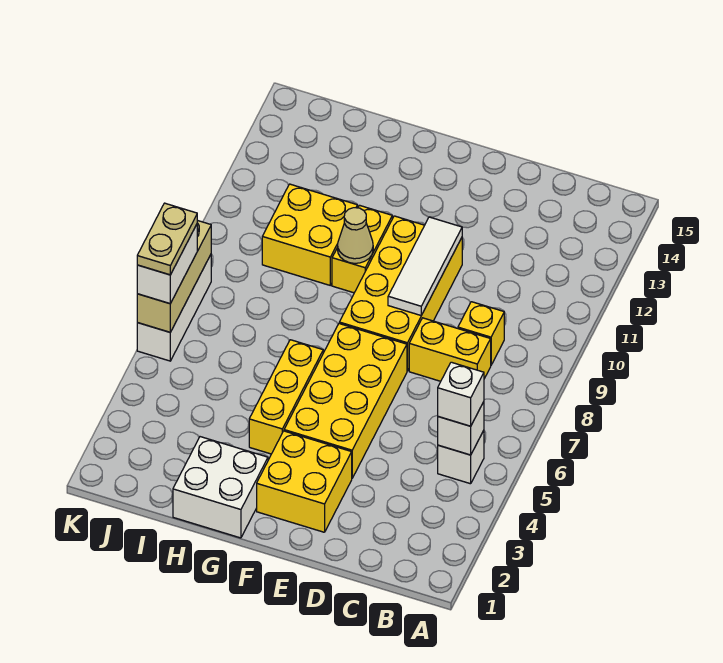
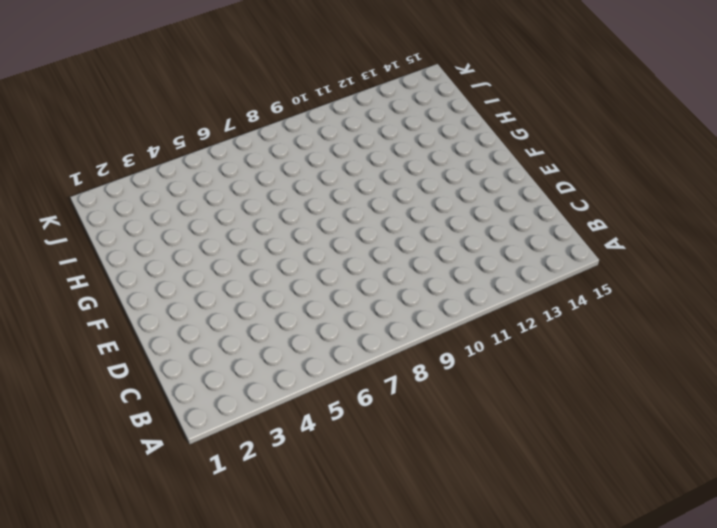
none -> white brick B5 level 1
none -> yellow brick C8:D8 level 1
none -> yellow brick C9 level 1

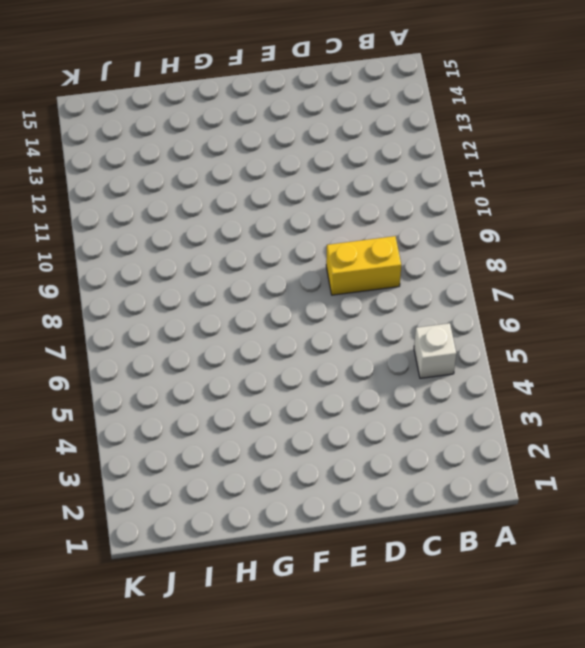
none -> yellow brick C9 level 1
none -> yellow brick E2:F3 level 1
none -> yellow brick E4:F7 level 1

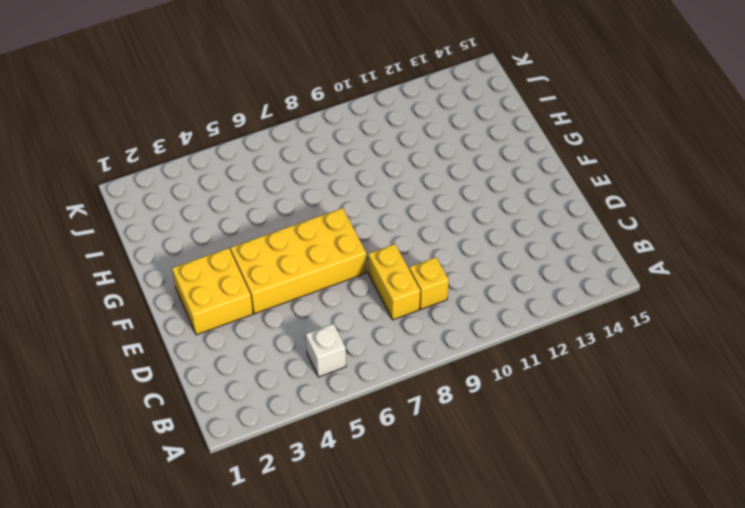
none -> yellow brick E8:F11 level 1
none -> white brick G1:H2 level 1
none -> yellow brick G4:G6 level 1

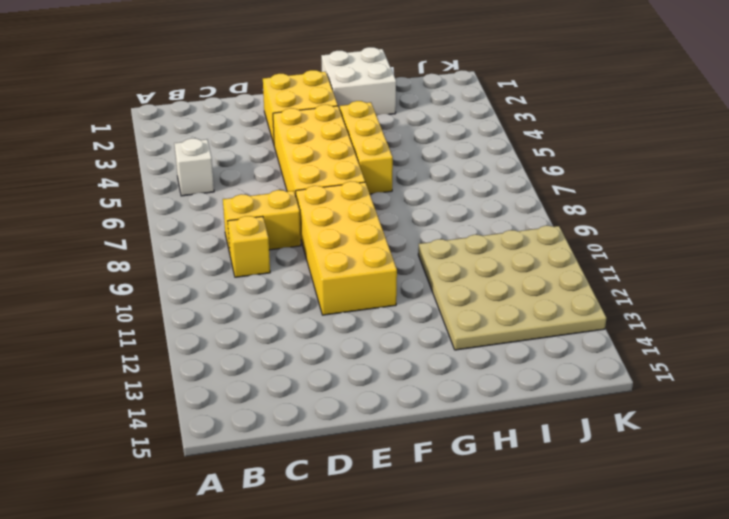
tan plate H10:K13 level 1 -> yellow brick H10:I11 level 1
none -> yellow brick G10:G11 level 1
none -> white brick K6:K8 level 1
none -> white brick B5 level 2

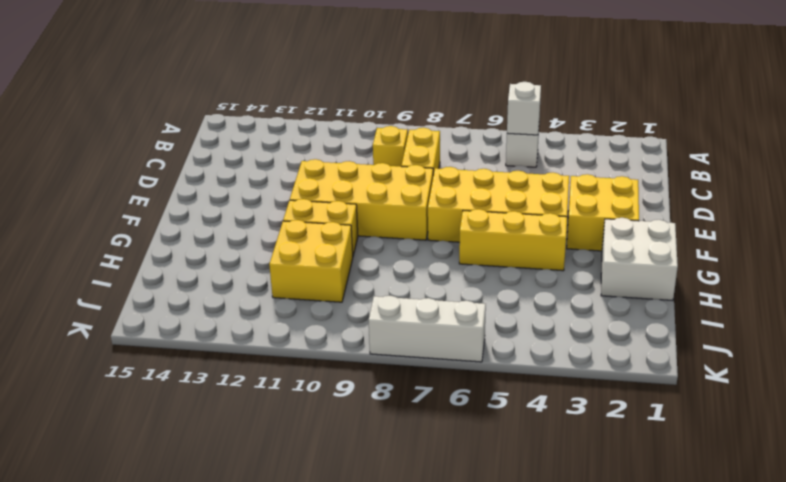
none -> white tile E9:E11 level 2
none -> tan cone G10 level 2
none -> tan brick K6:K8 level 2

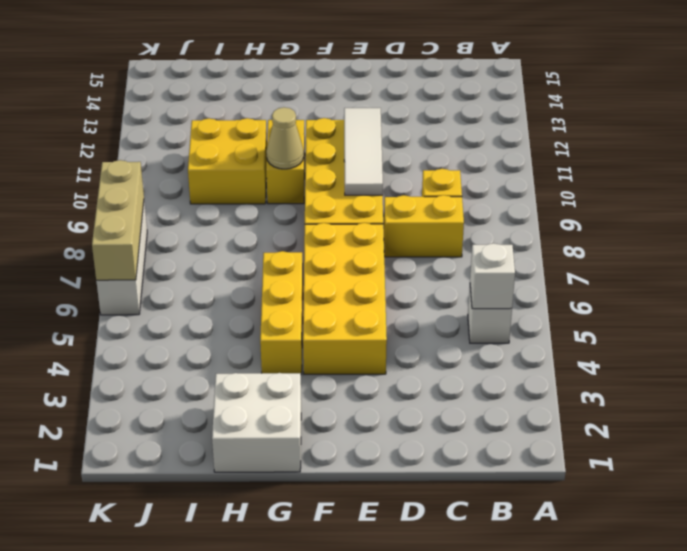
none -> yellow brick E2:F3 level 1
none -> white brick B5 level 3
none -> white brick K6:K7 level 3

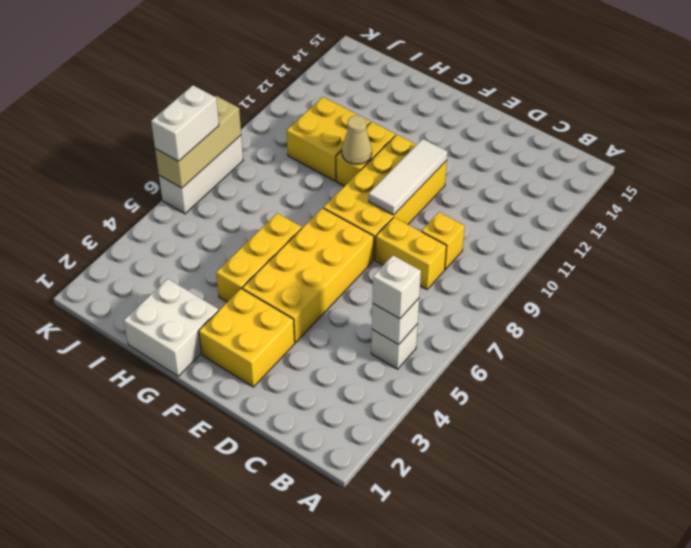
none -> tan plate K6:K7 level 4

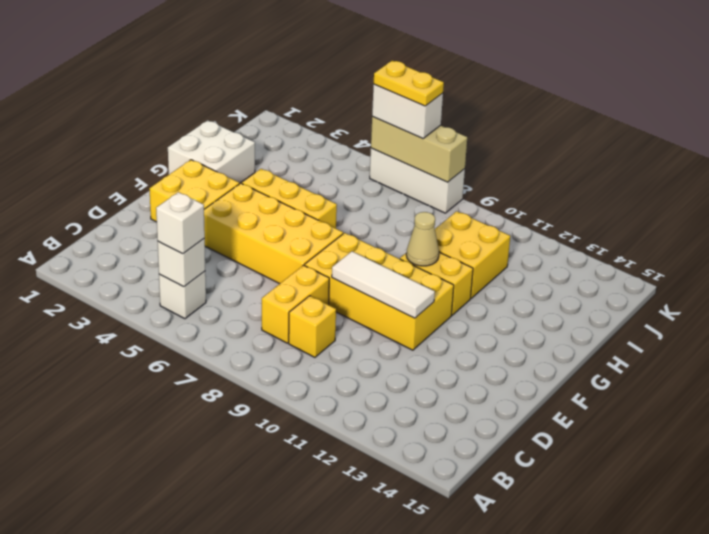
yellow plate K6:K7 level 4 -> tan plate K6:K7 level 4

